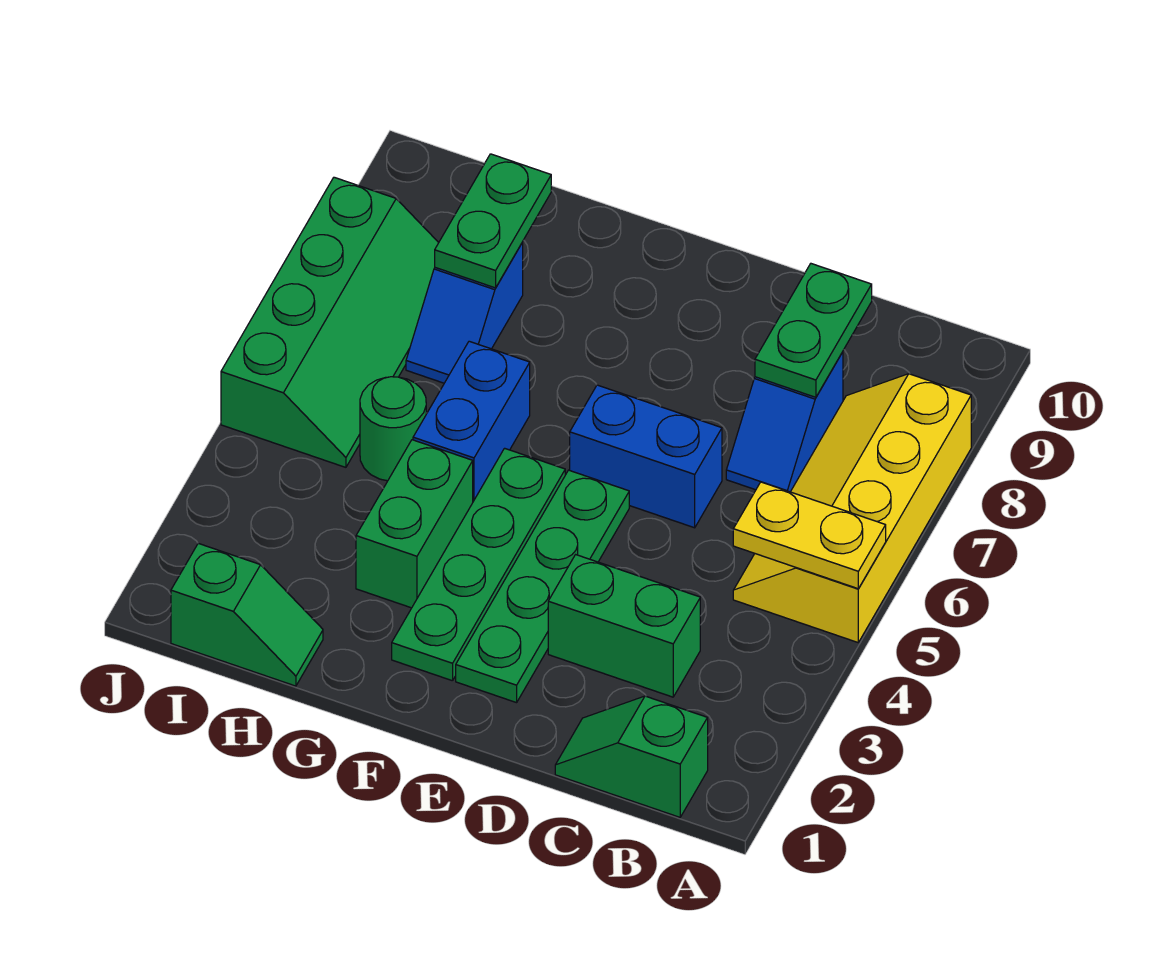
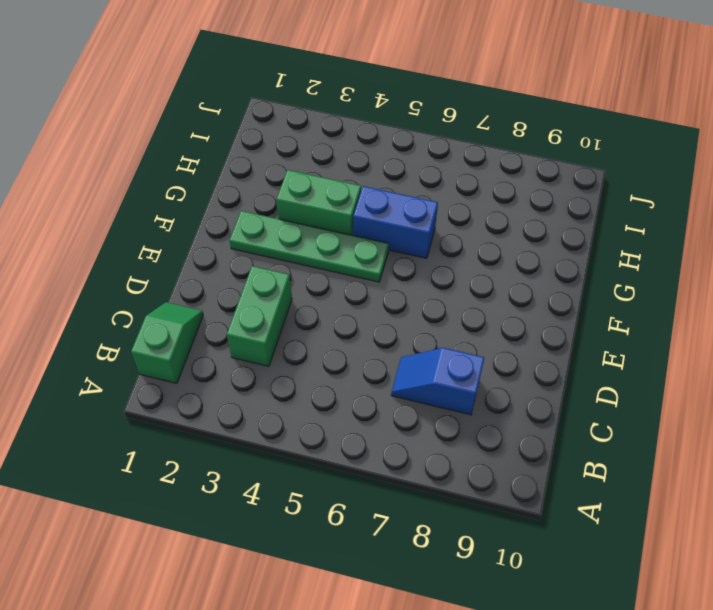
none -> yellow slope A5:B8 level 1 top A
none -> blue brick D6:E6 level 1
none -> green plate E2:E5 level 1

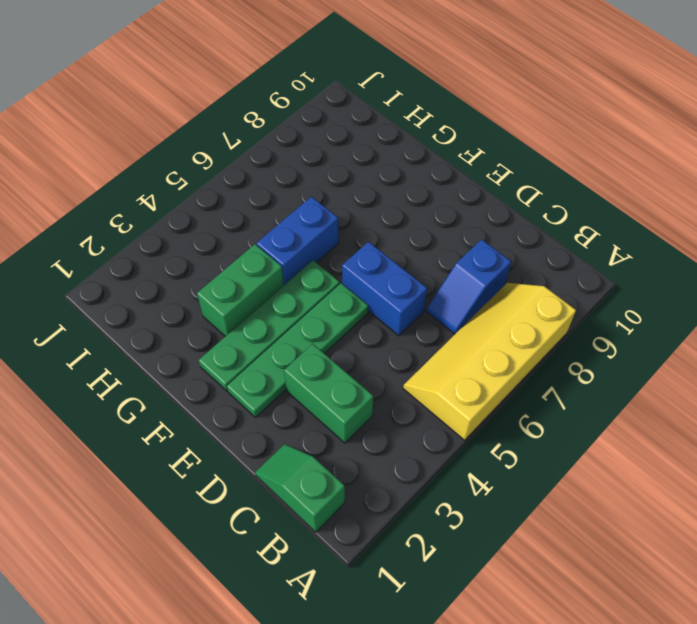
none -> green slope H1:I1 level 1 top I
none -> green round brick H5 level 1
none -> blue slope H7:H8 level 1 top 8

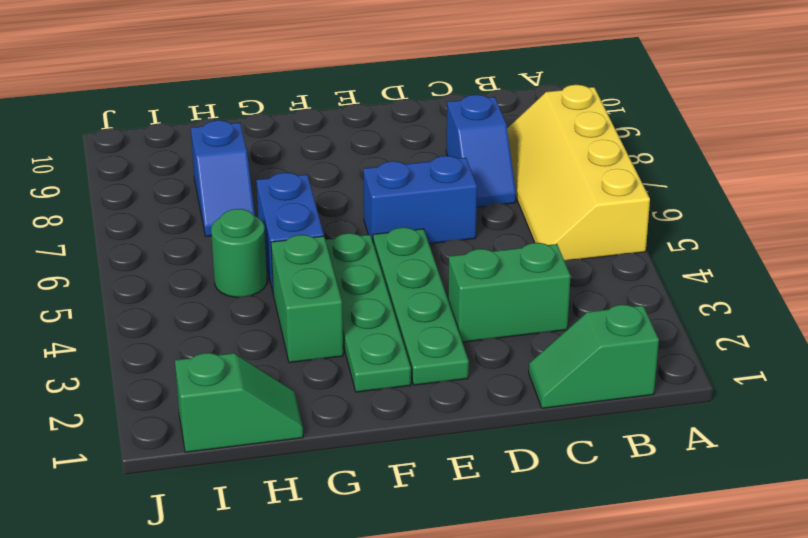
none -> green slope I5:J8 level 1 top J
none -> yellow plate A5:B5 level 2
none -> green plate C8:C9 level 2

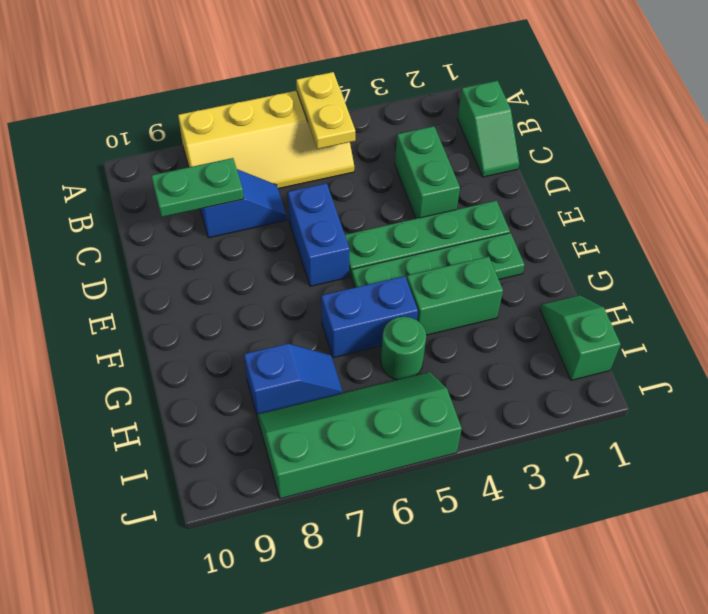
none -> green plate H8:H9 level 2

